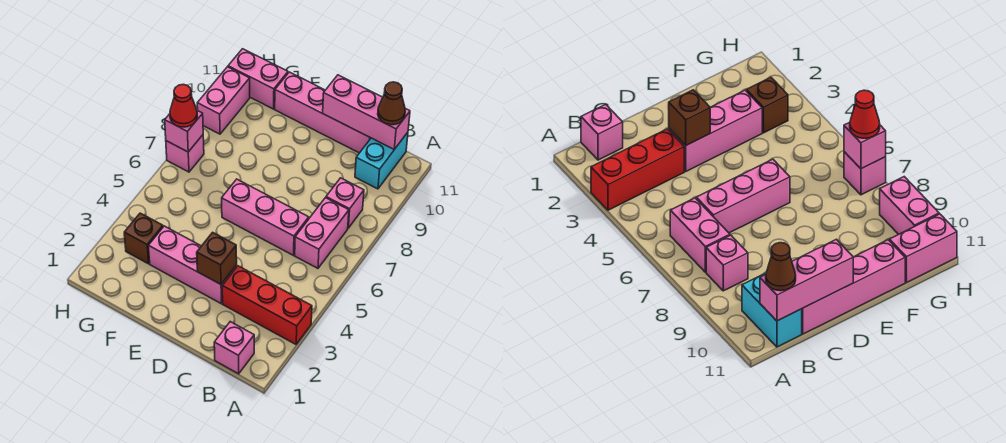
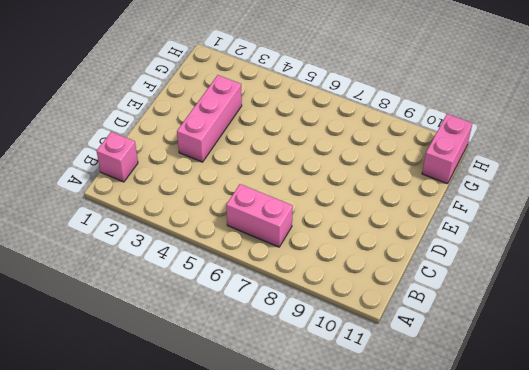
none -> red brick A3:C3 level 1
none -> pink brick B8 level 1
none -> cyan brick B10:B11 level 1

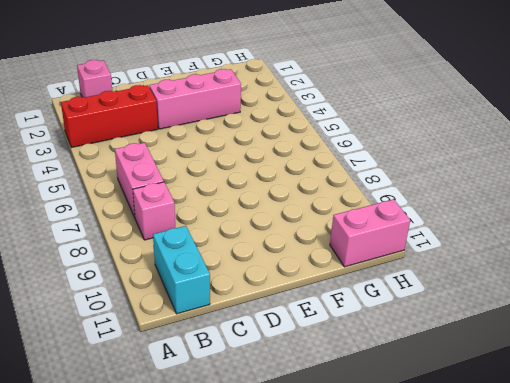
none -> pink brick C6:E6 level 1
none -> pink brick C11:F11 level 1
none -> brown brick G3 level 1

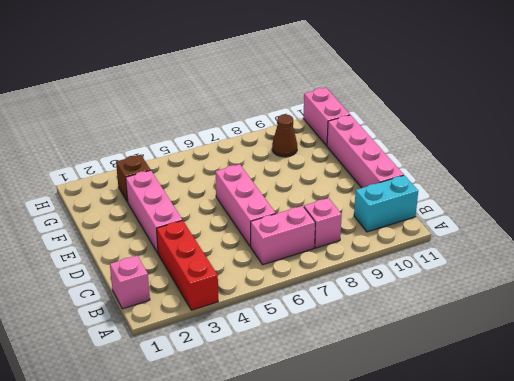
brown cone G9 level 1 -> brown cone B11 level 3
none -> pink brick H7 level 1
none -> pink brick H9:H10 level 1
none -> pink brick B11:D11 level 2

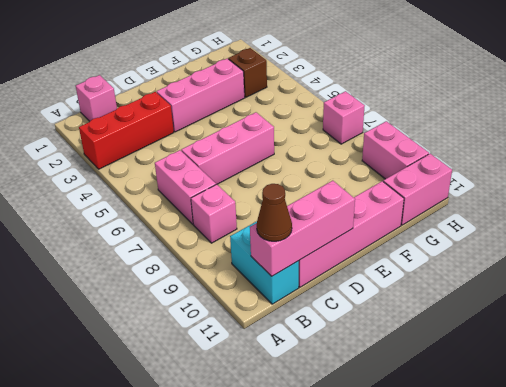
none -> brown brick D3 level 2
none -> pink brick H7 level 2
none -> red cone H7 level 3

